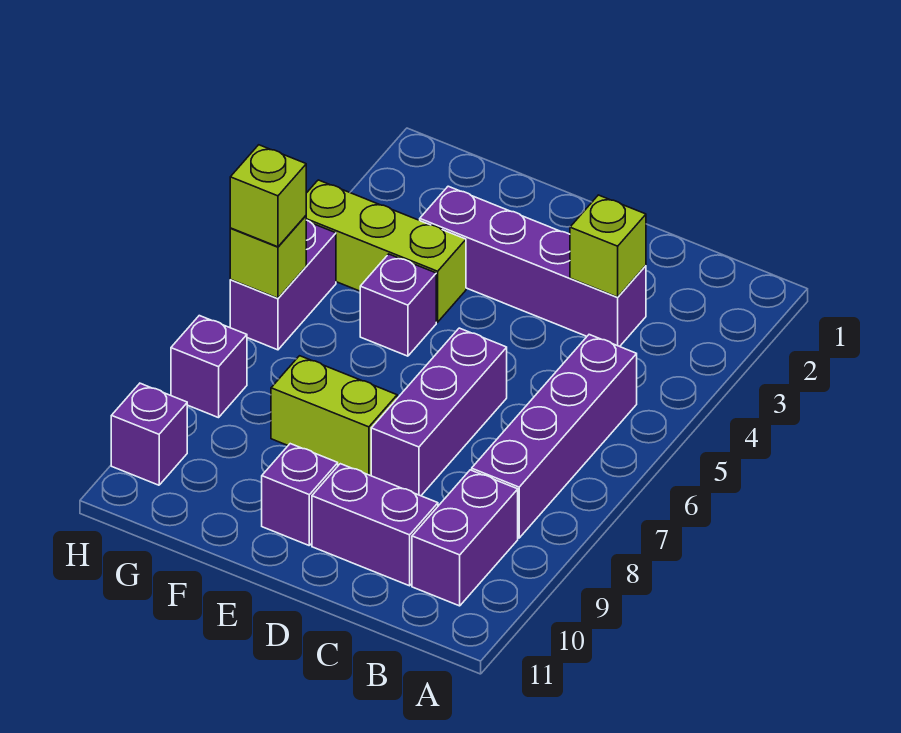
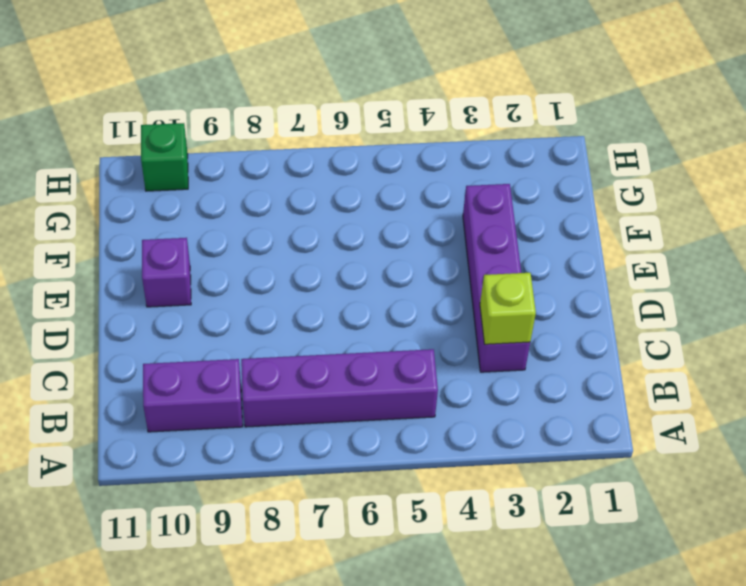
green brick H10 level 1 -> purple brick H10 level 1
none -> purple brick C10:D10 level 1
none -> purple brick D6:D8 level 1
none -> lime brick E8:F8 level 1

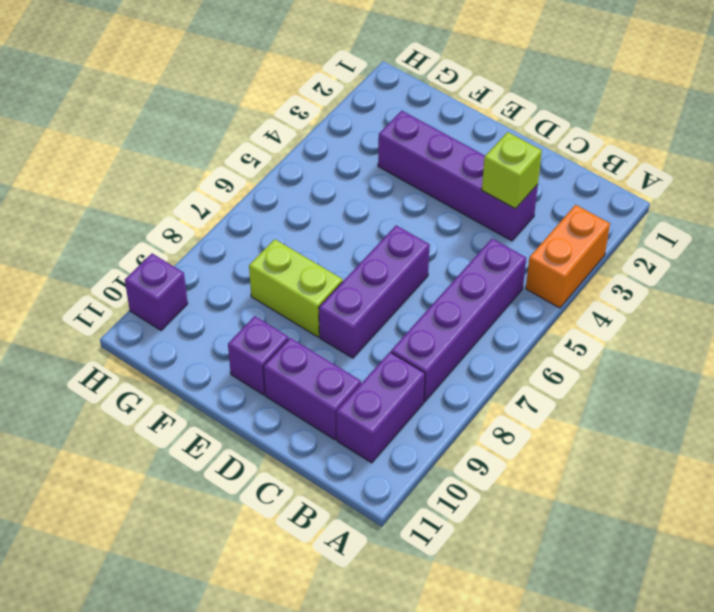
orange brick A3:A4 level 1 -> none
none -> lime brick F4:H4 level 1
none -> purple brick F5 level 1
none -> purple brick H5:H6 level 1

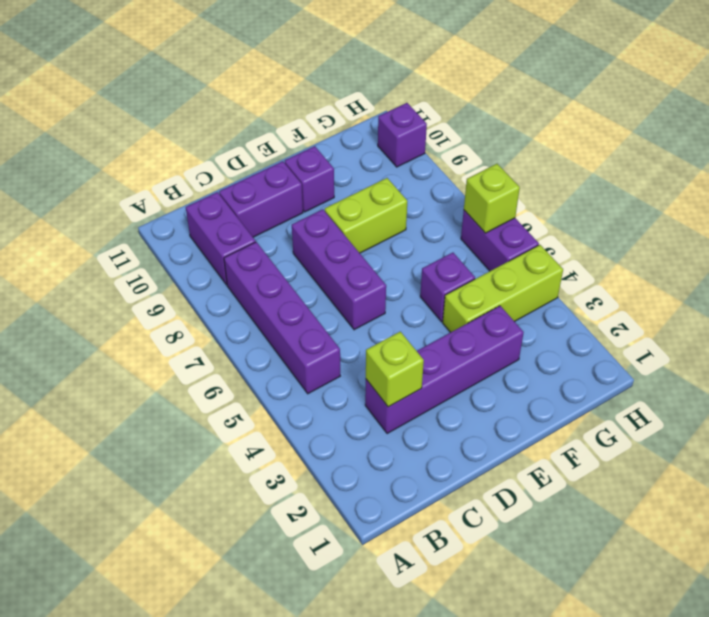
none -> purple brick H8 level 1
none -> lime brick H6 level 3

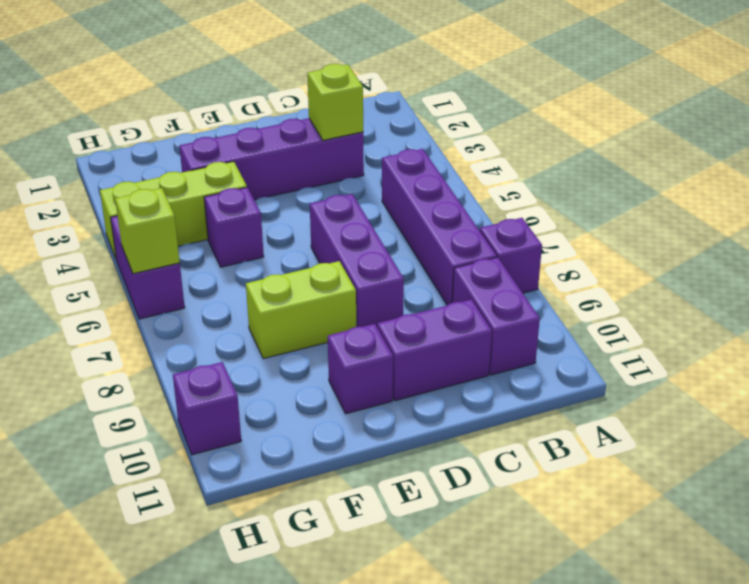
purple brick A8 level 1 -> purple brick H8 level 1
none -> lime brick H6 level 3

